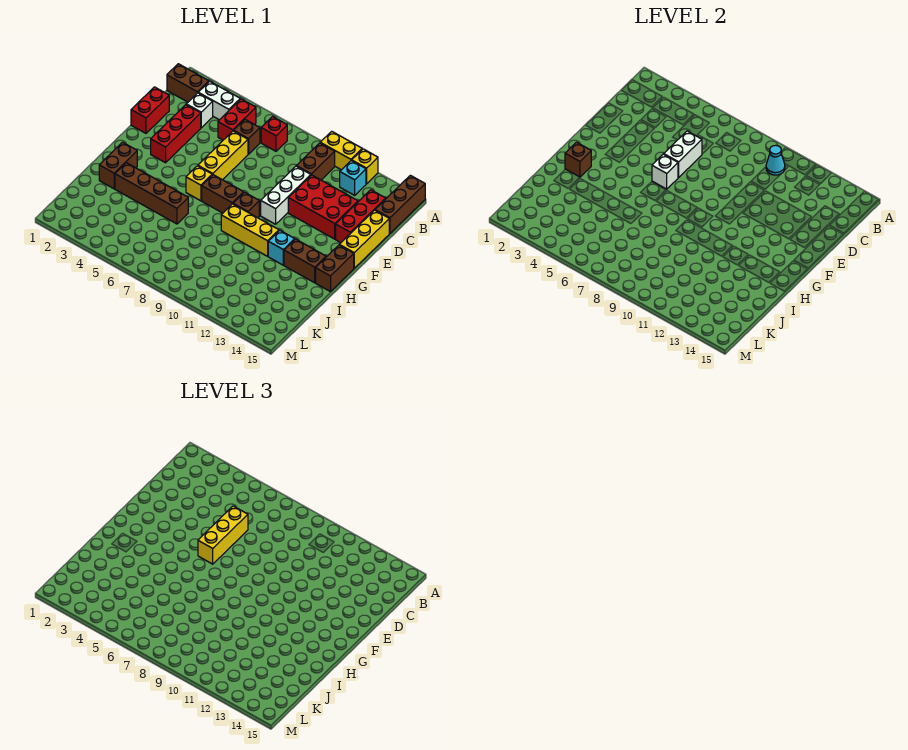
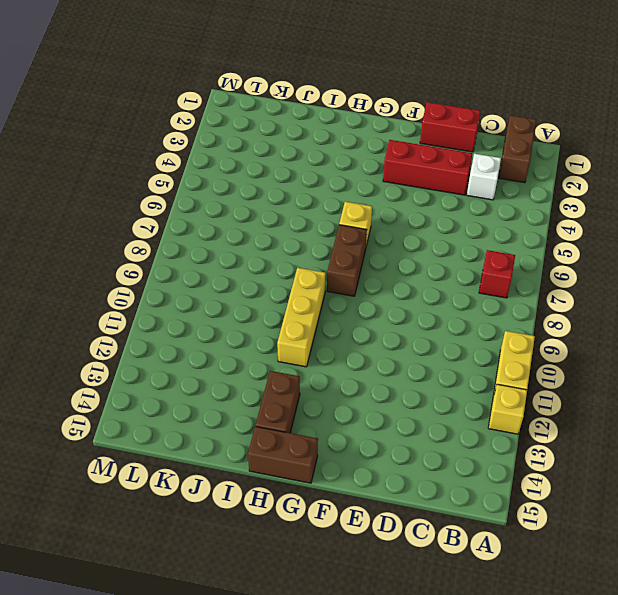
none -> brown brick A15:C15 level 1
none -> white brick B3:B4 level 1
none -> red brick B5:C5 level 1
none -> brown brick B10:C10 level 1

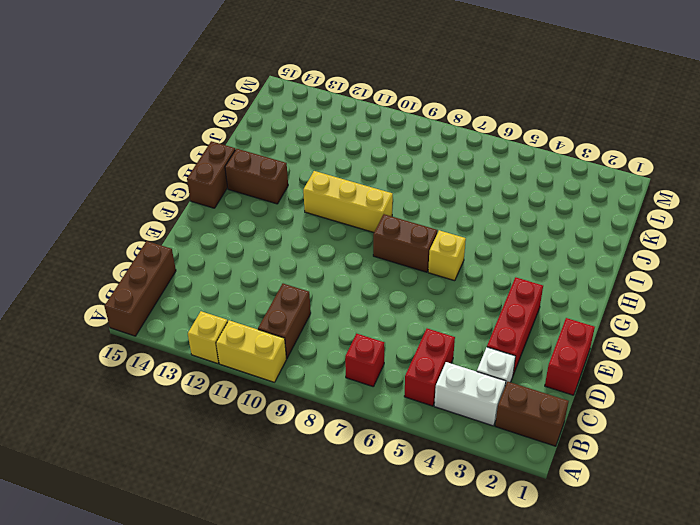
none -> cyan brick B12 level 1
none -> brown brick C6 level 1
none -> red brick C14:E14 level 1
none -> yellow brick D6:F6 level 1

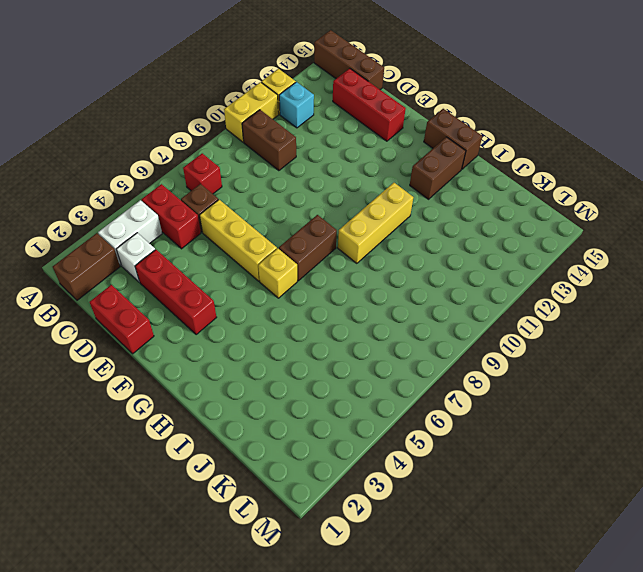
none -> white brick D10:F10 level 1
none -> red brick D11:E13 level 1
none -> yellow brick D15:F15 level 1
none -> brown brick G9 level 1

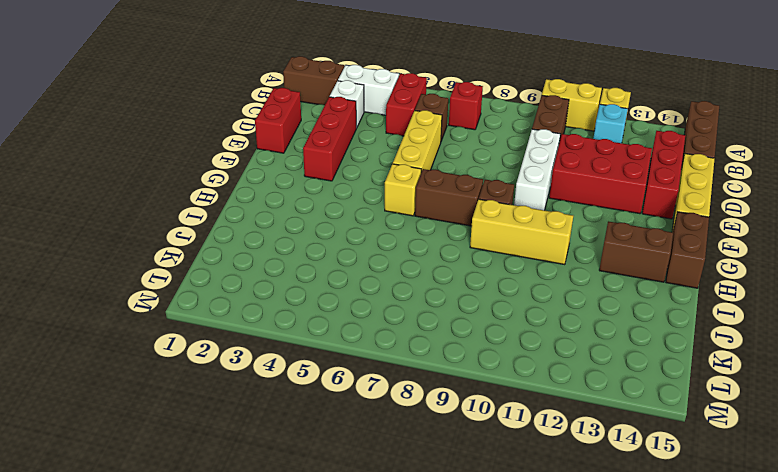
none -> brown brick H2:I2 level 1
none -> cyan brick H12 level 1
none -> brown brick I3:I6 level 1
none -> cyan cone B10 level 2

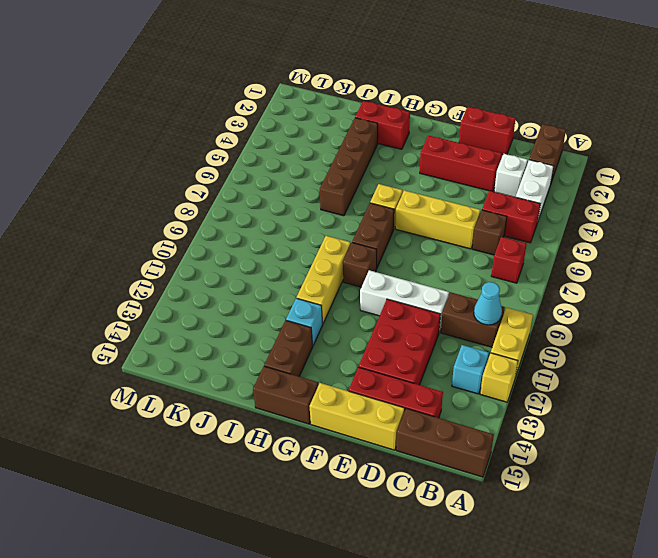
red brick H2:I2 level 1 -> brown brick H2:I2 level 1
none -> white brick D6:E6 level 2
none -> white brick F6 level 2
none -> brown brick H2 level 2
none -> yellow brick D6:F6 level 3

